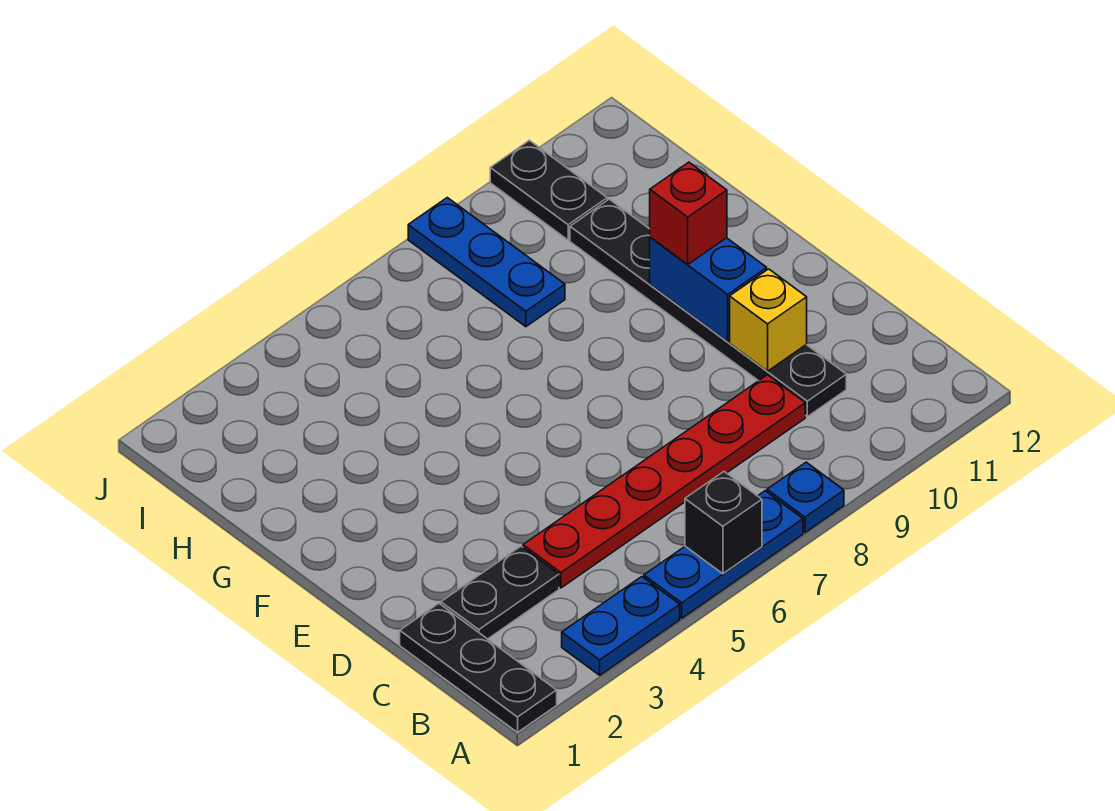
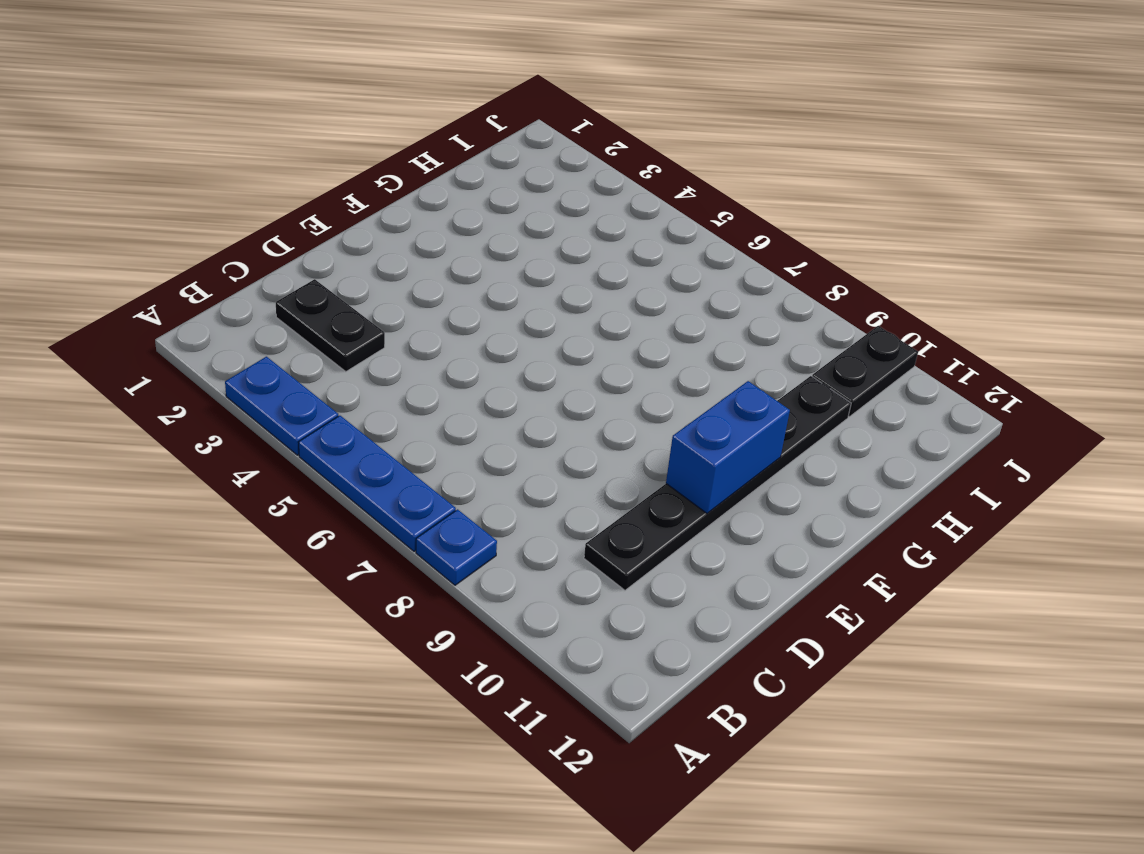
none -> black plate A1:C1 level 1
none -> red plate C4:C9 level 1
none -> blue plate H8:J8 level 1

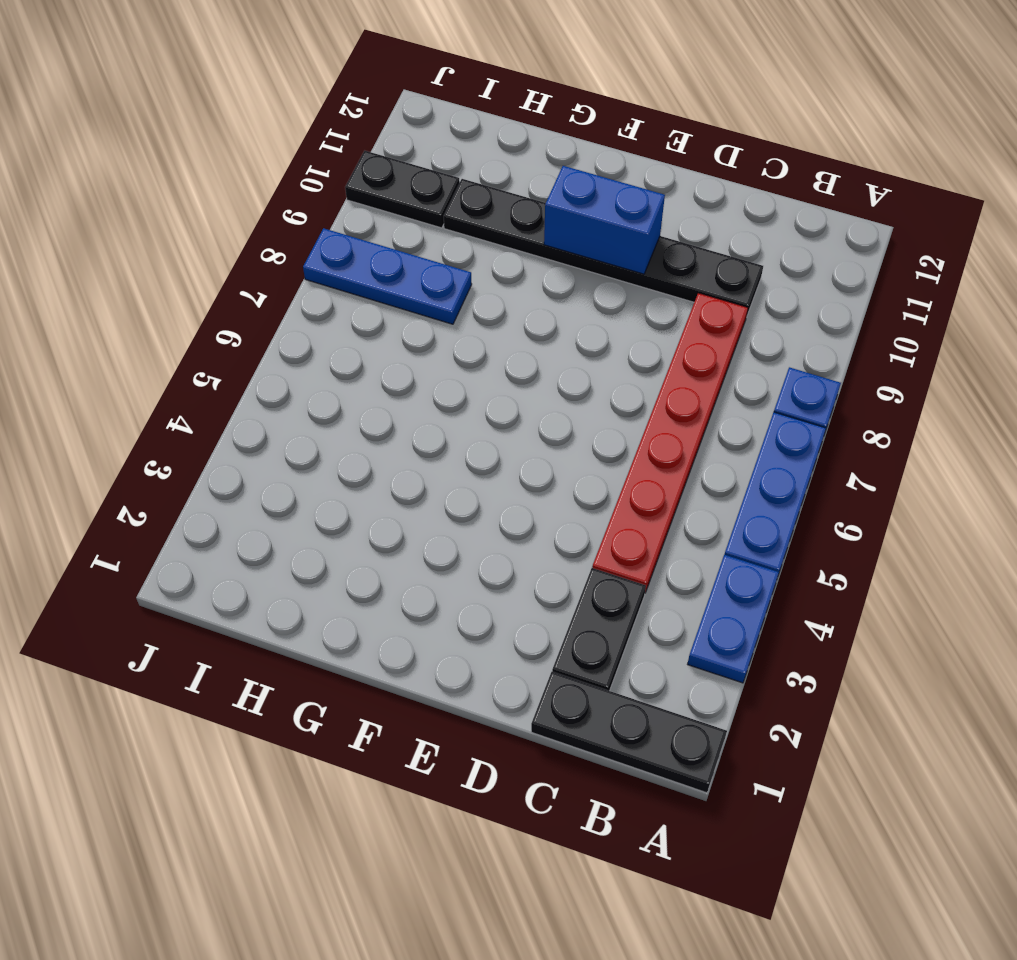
none -> black brick A6 level 2
none -> yellow brick D10 level 2
none -> red brick F10 level 3

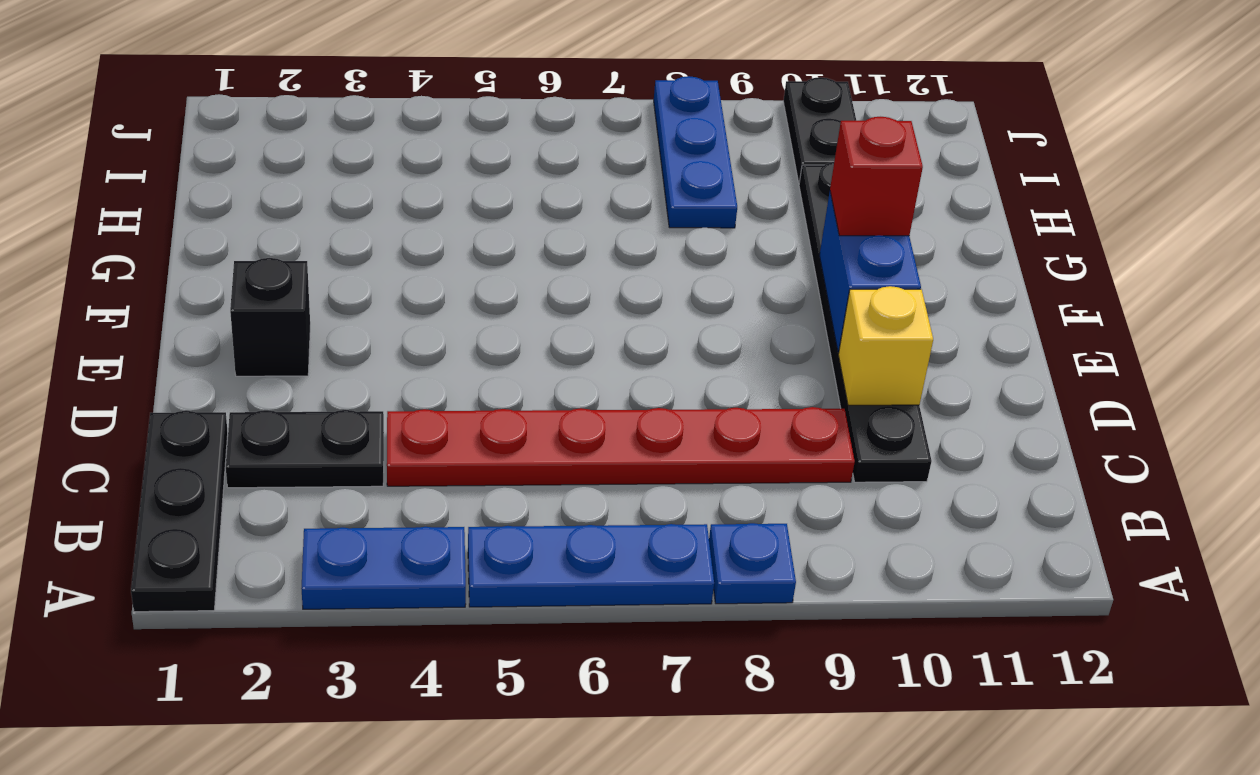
black brick E2 level 1 -> black brick A6 level 2

